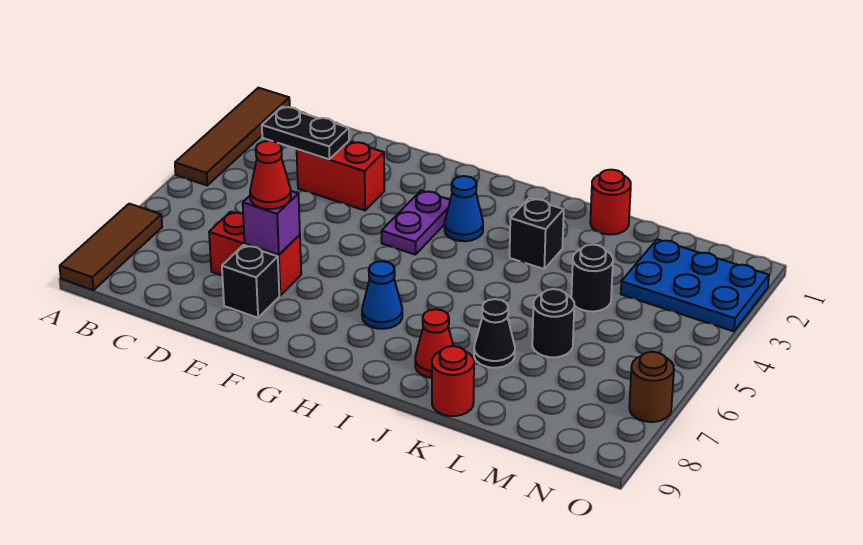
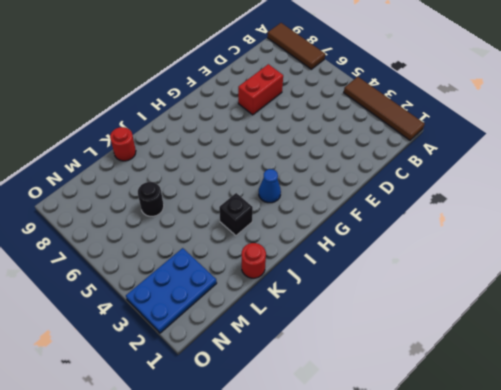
none -> red brick D3:E3 level 1
none -> black brick E8 level 1
none -> purple plate G3:G4 level 1

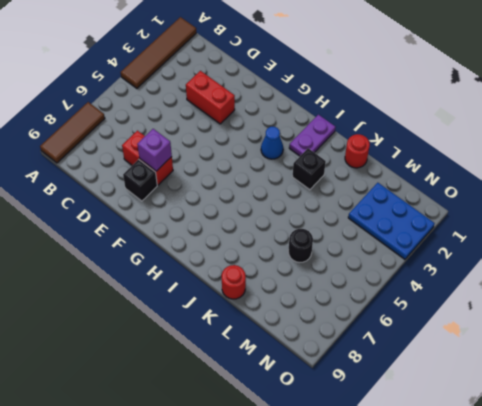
purple plate I1:I2 level 1 -> purple plate G3:G4 level 1
none -> blue cone H7 level 1
none -> red cone J8 level 1
none -> black cone K7 level 1

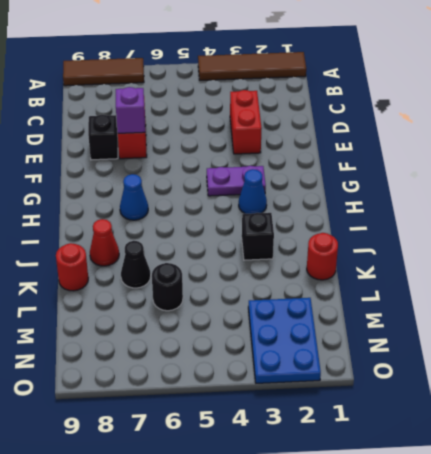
none -> black round brick L4 level 1
none -> brown round brick O7 level 1
none -> black plate C3:D3 level 2

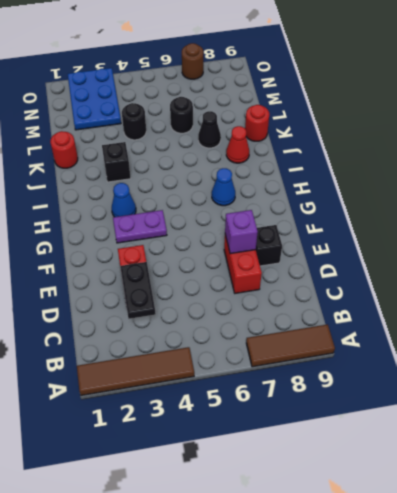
none -> red cone E7 level 3

